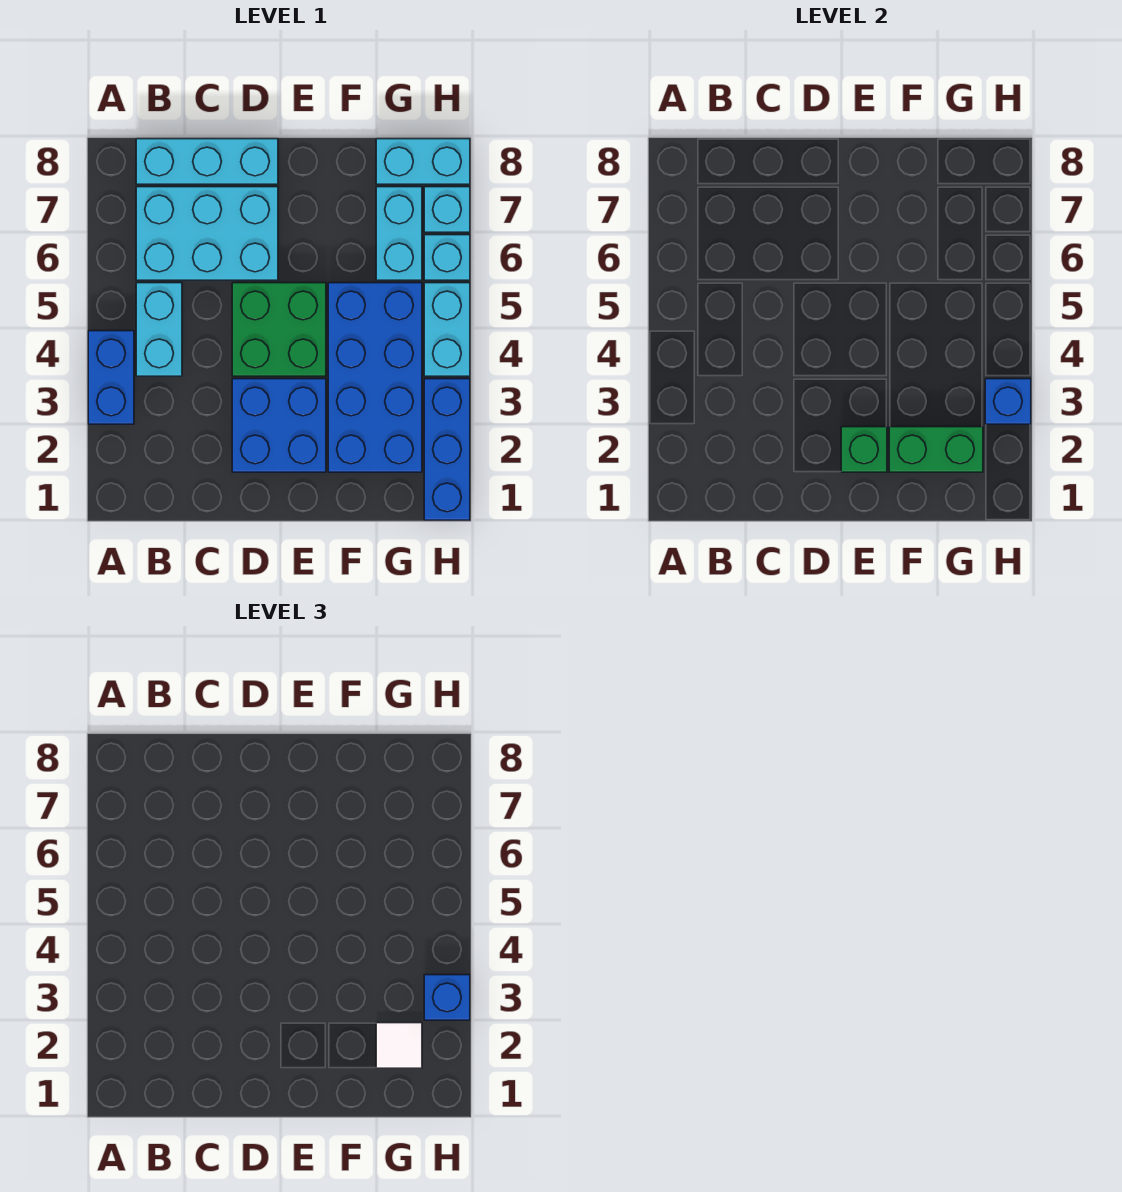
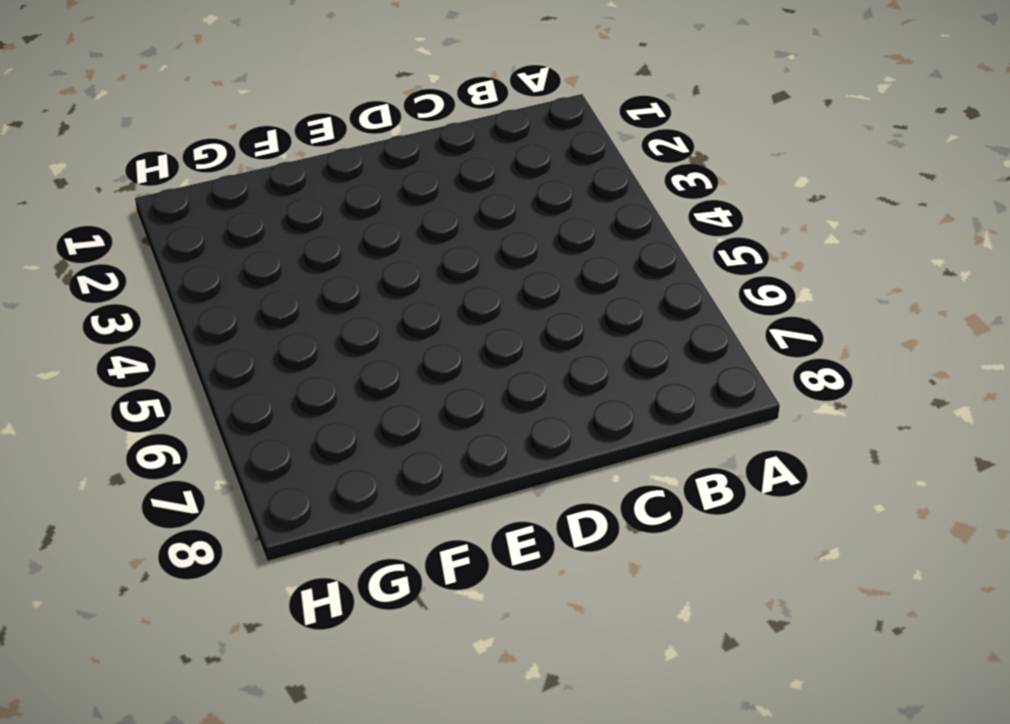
none -> blue brick A3:A4 level 1
none -> cyan brick B4:B5 level 1
none -> cyan brick B6:D7 level 1

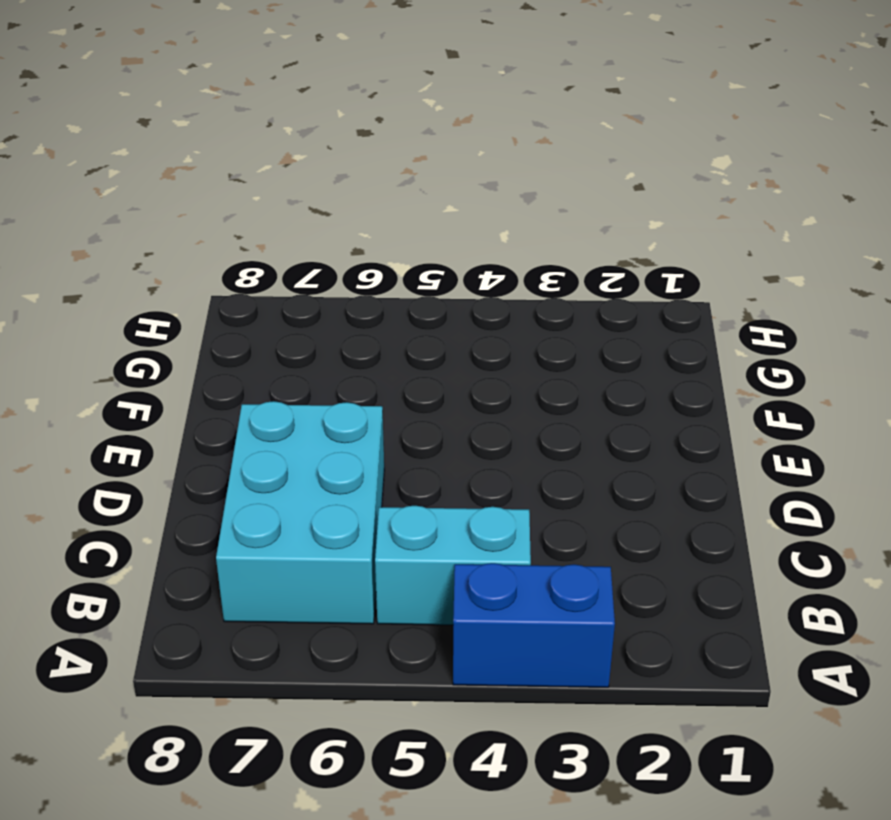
none -> cyan brick B8:D8 level 1
none -> blue brick D2:E3 level 1
none -> green brick D4:E5 level 1

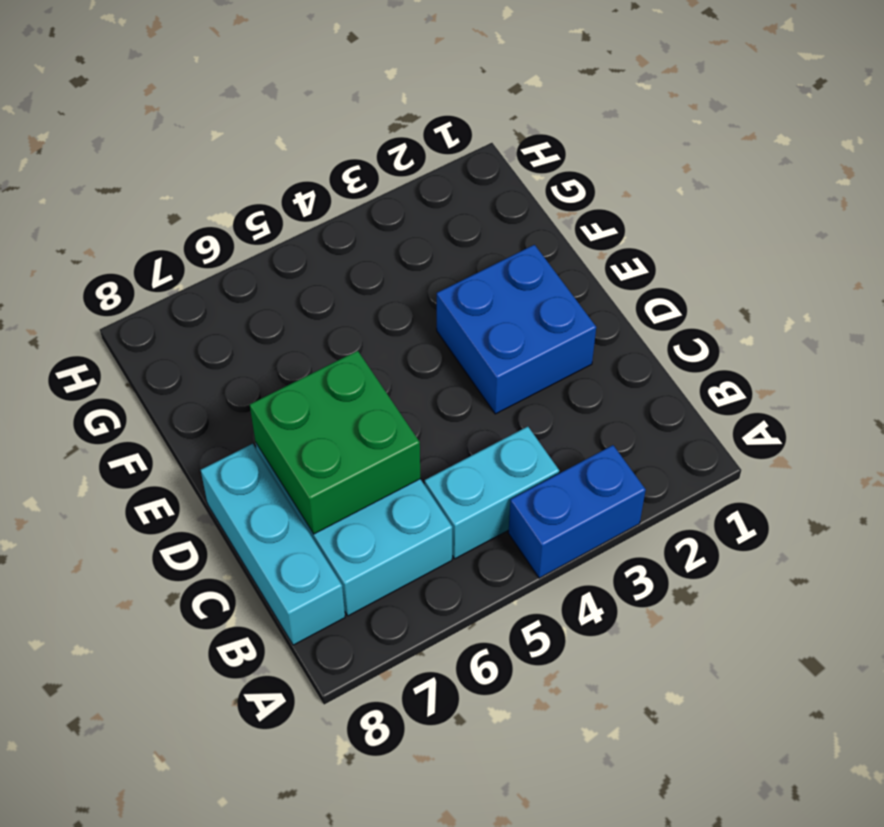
green brick C6:D7 level 2 -> green brick D4:E5 level 1
none -> blue brick F2:G5 level 1
none -> cyan brick G6:G7 level 1
none -> cyan brick G8:H8 level 1

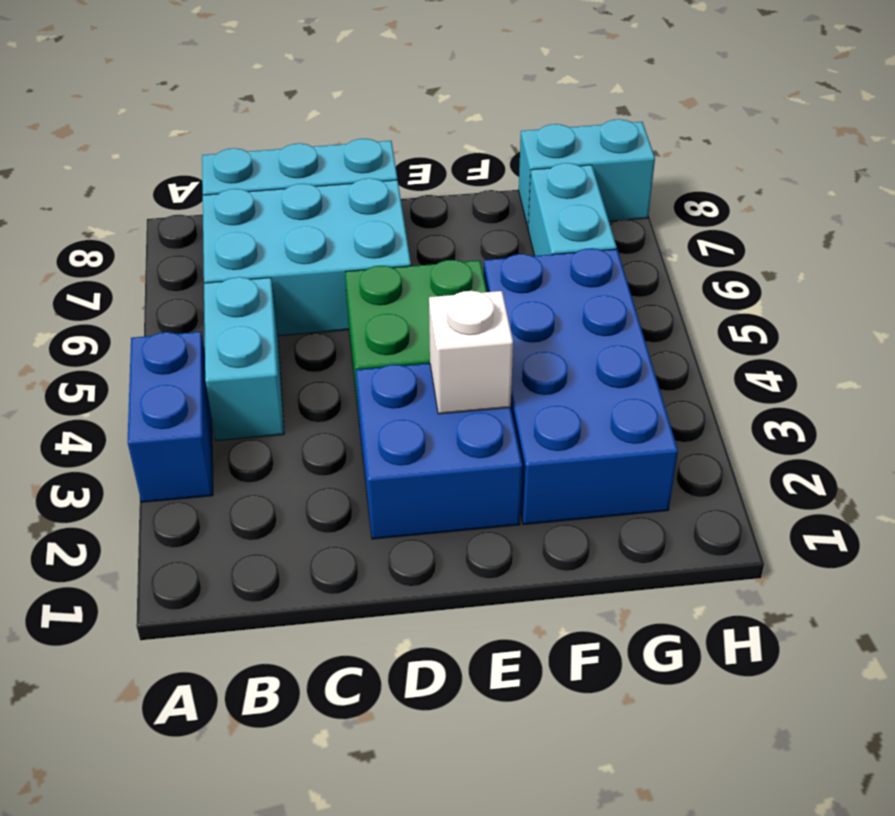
white brick E3 level 2 -> none
none -> blue brick H1:H3 level 1
none -> cyan brick H4:H5 level 1
none -> cyan brick H6 level 1

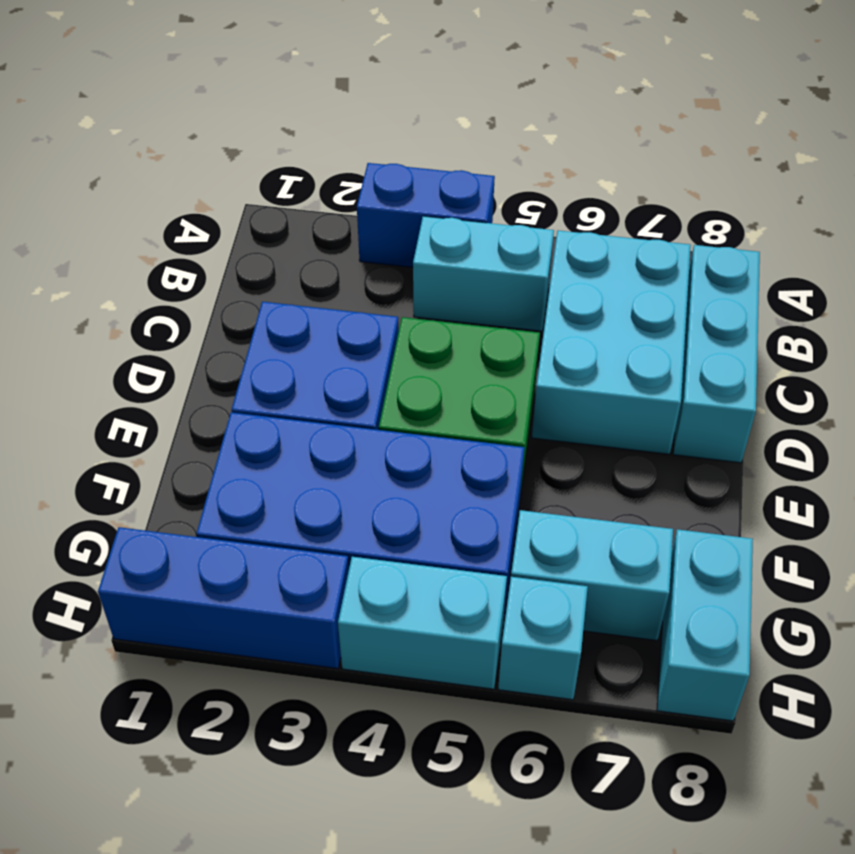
none -> cyan brick H7 level 1
none -> green brick E2 level 2
none -> green brick F2:G2 level 2

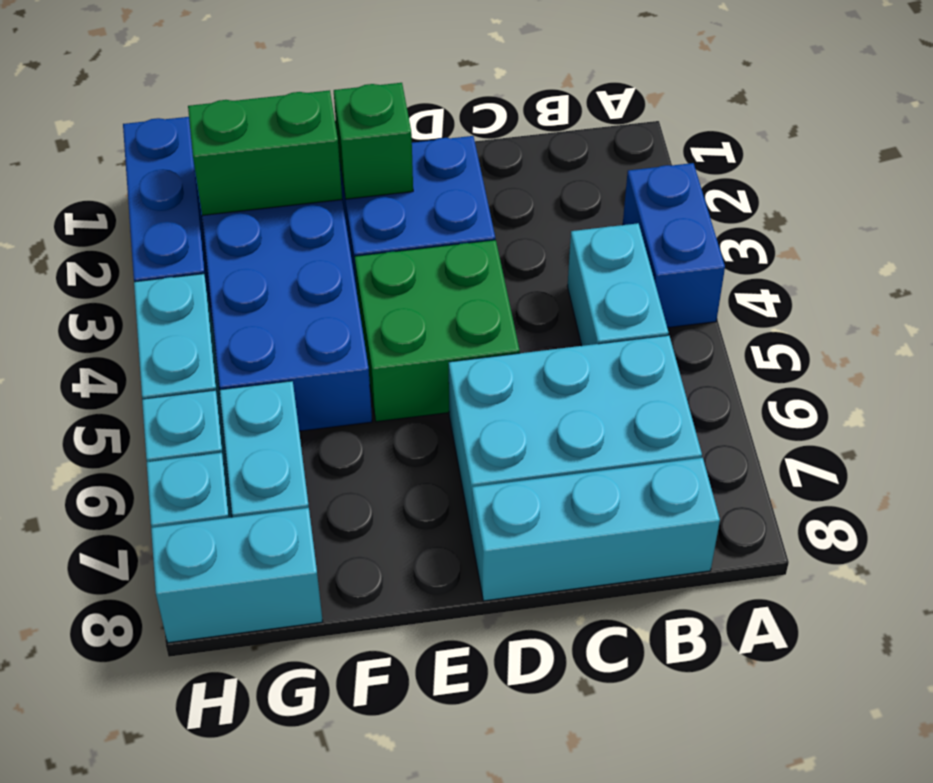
none -> blue brick H3 level 2
none -> white tile G2 level 3
none -> blue brick H3 level 3

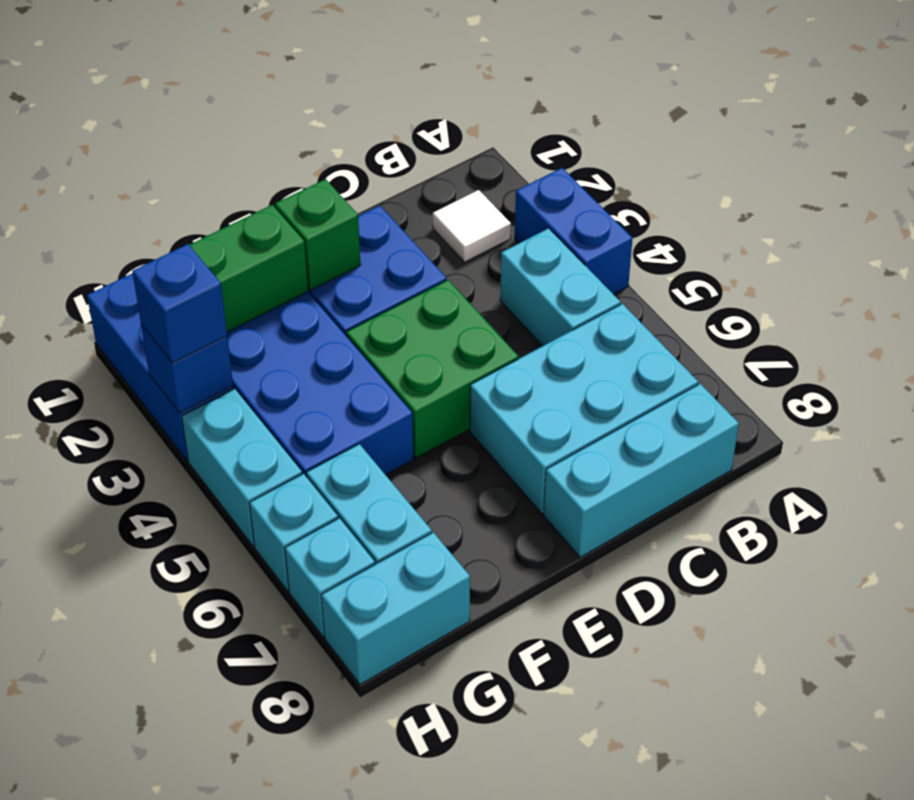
white tile B2 level 1 -> white tile G2 level 3

